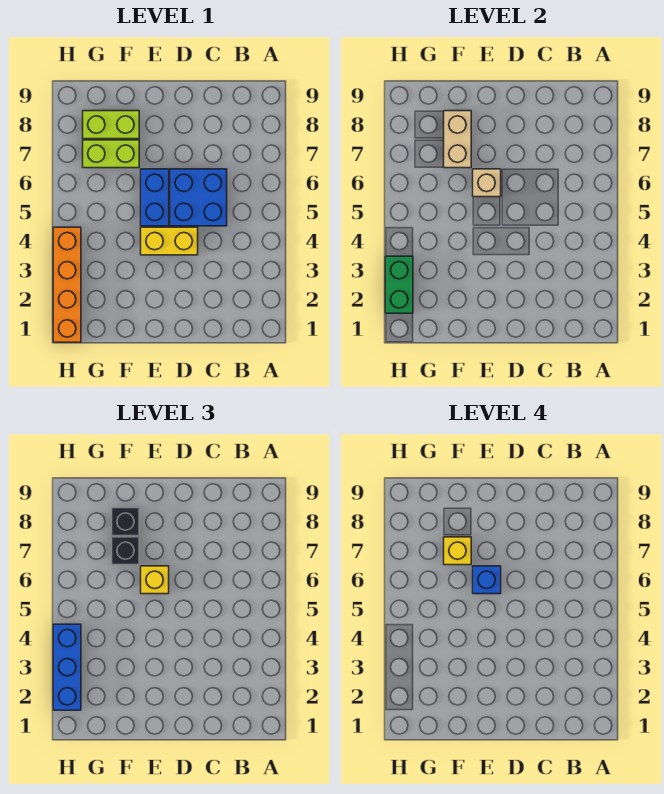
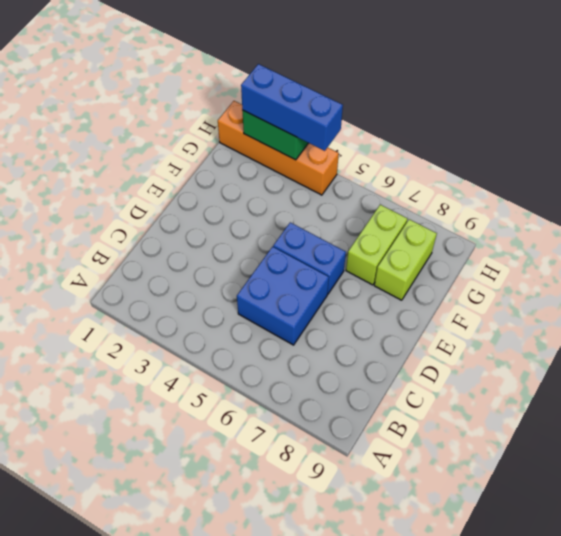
none -> yellow brick D4:E4 level 1
none -> tan brick E6 level 2
none -> tan brick F7:F8 level 2

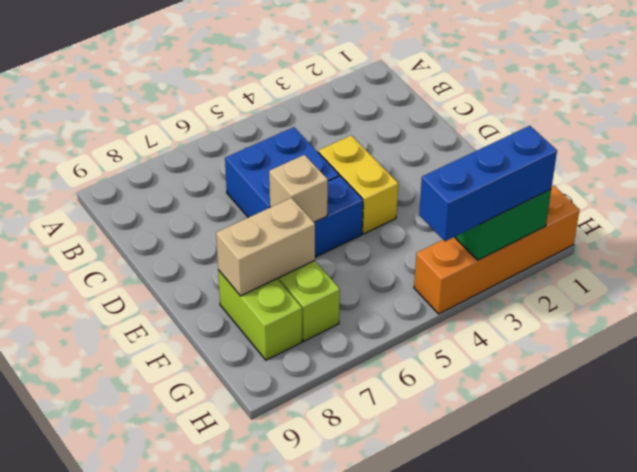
none -> yellow brick E6 level 3
none -> black brick F7 level 3
none -> black brick F8 level 3

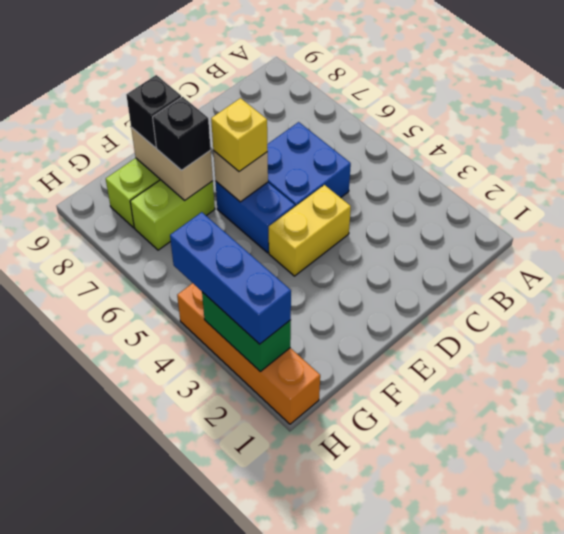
none -> blue brick E6 level 4
none -> yellow brick F7 level 4

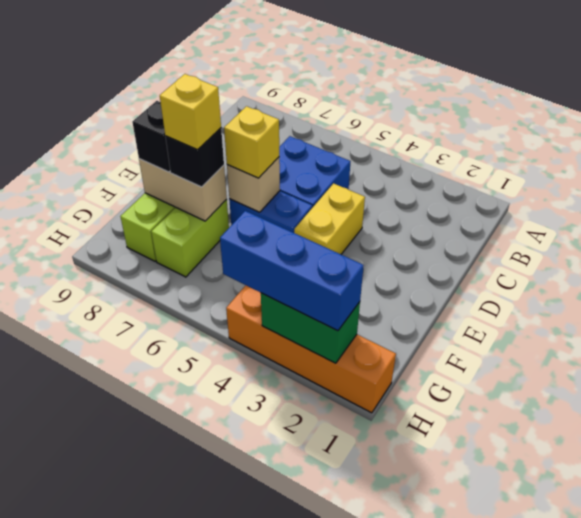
none -> blue brick E6 level 4

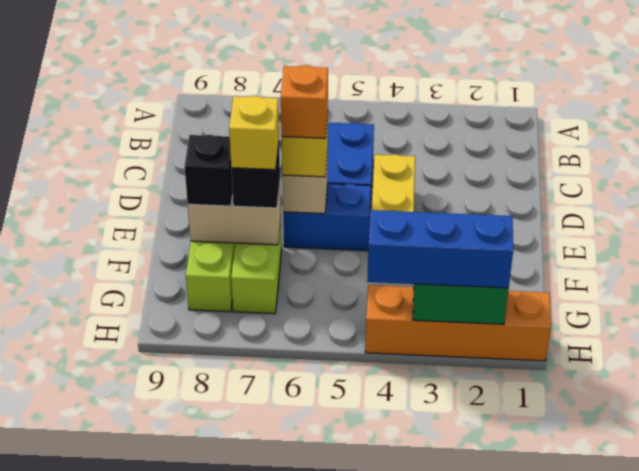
orange brick E6 level 4 -> blue brick E6 level 4

